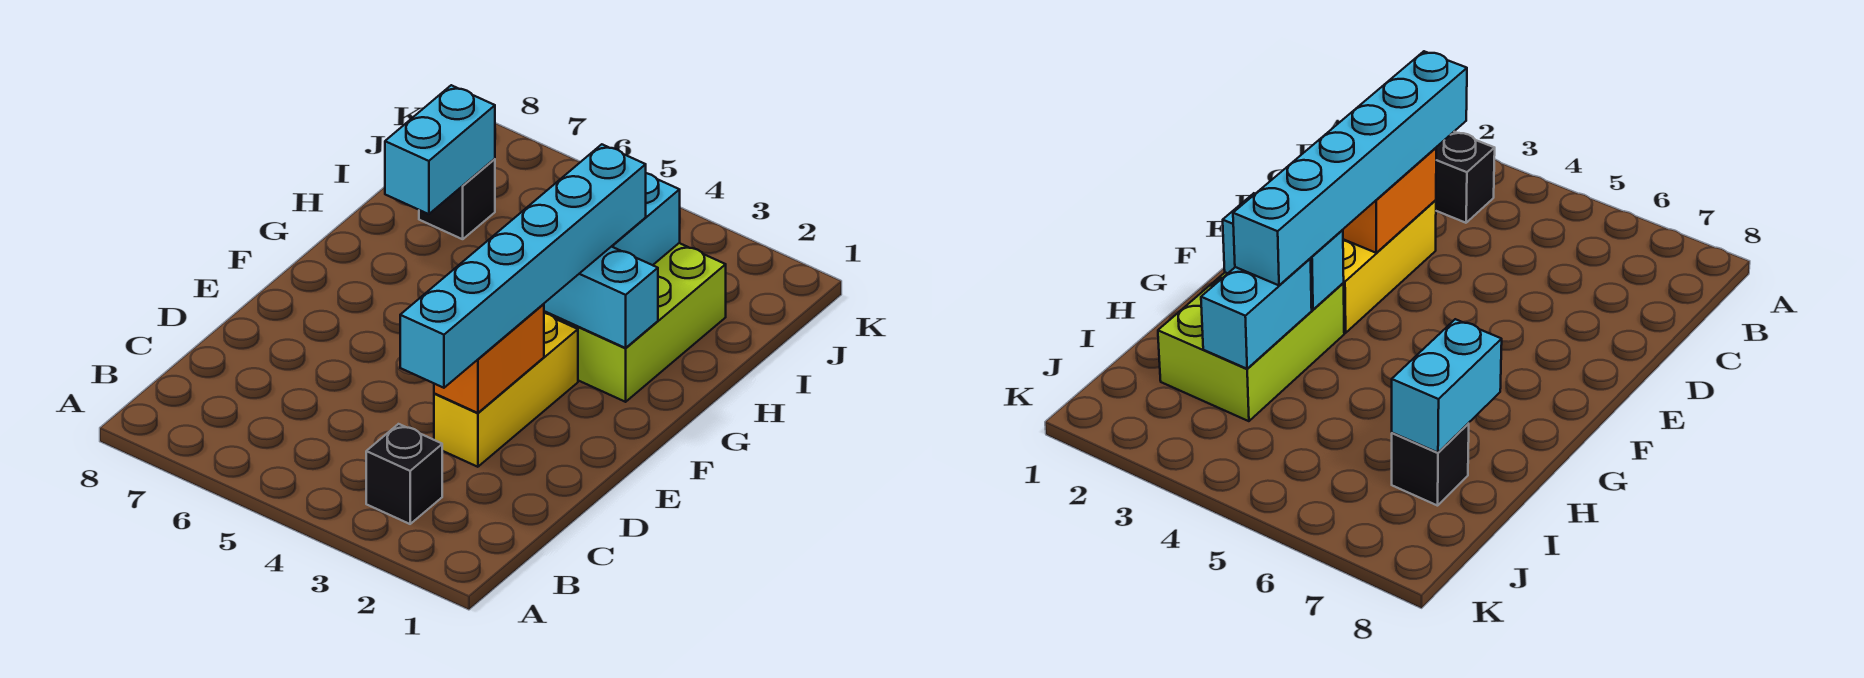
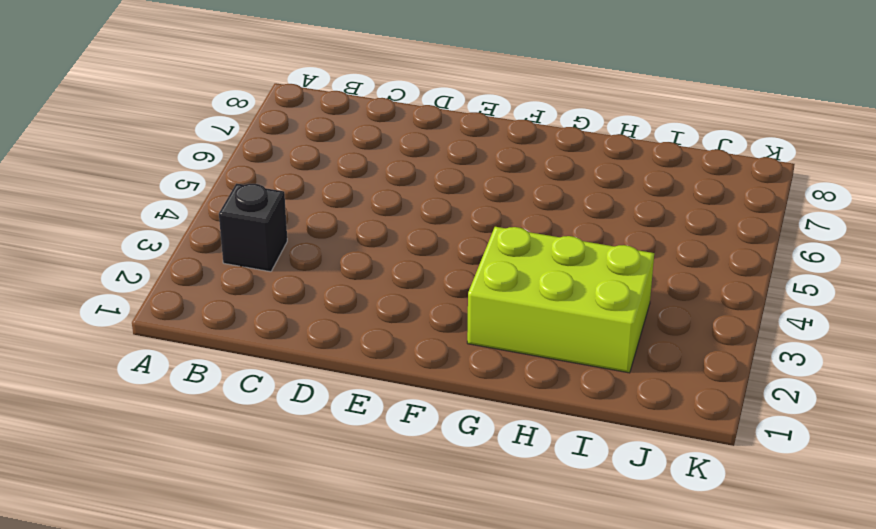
none -> yellow brick D3:F3 level 1
none -> black brick I7 level 1

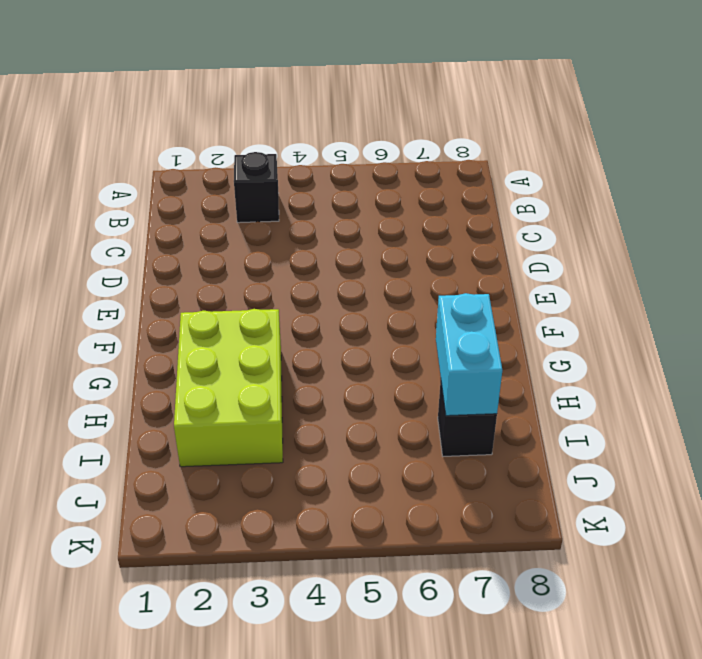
none -> yellow brick D3:F3 level 1
none -> orange brick D3:E3 level 2

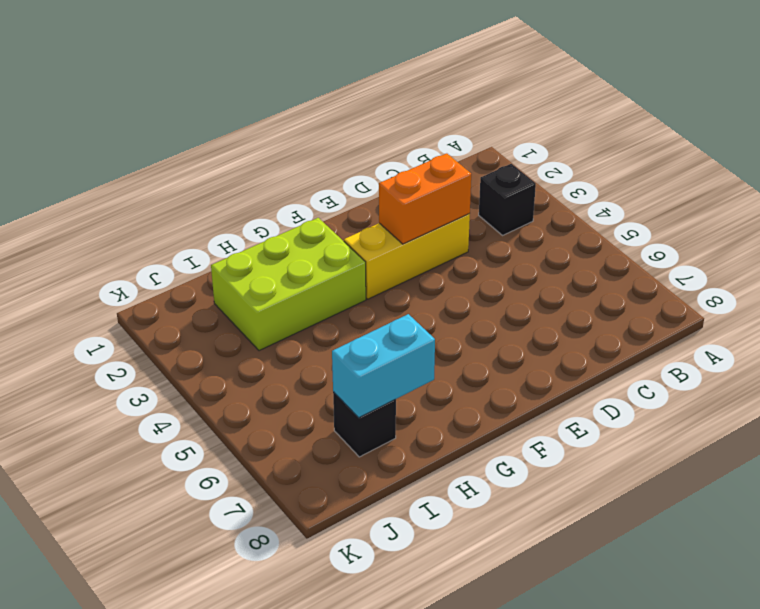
none -> cyan brick G2:G3 level 2
none -> cyan brick H3:I3 level 2

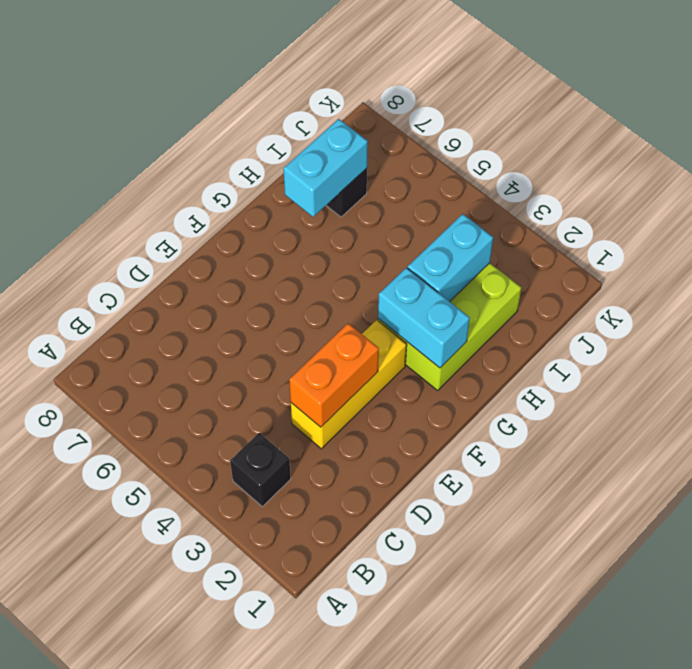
none -> cyan brick C3:H3 level 3

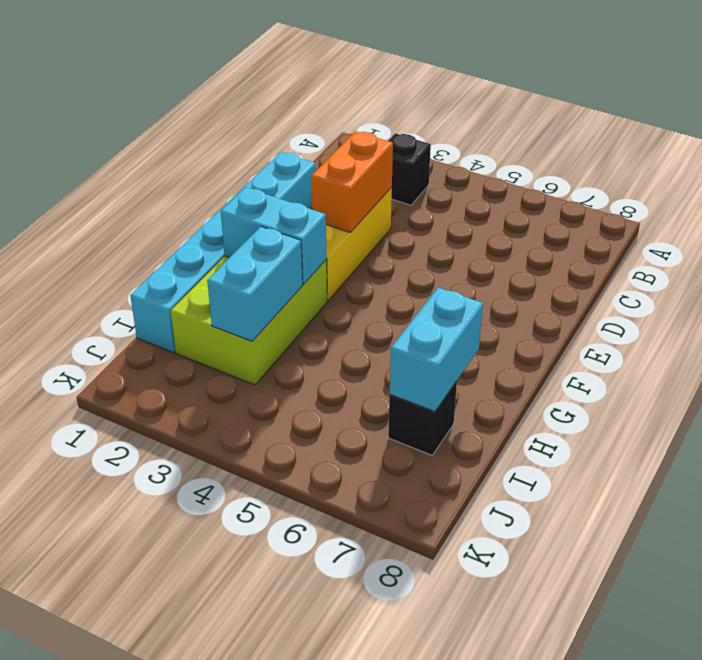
cyan brick D1:I1 level 1 -> cyan brick C3:H3 level 3

